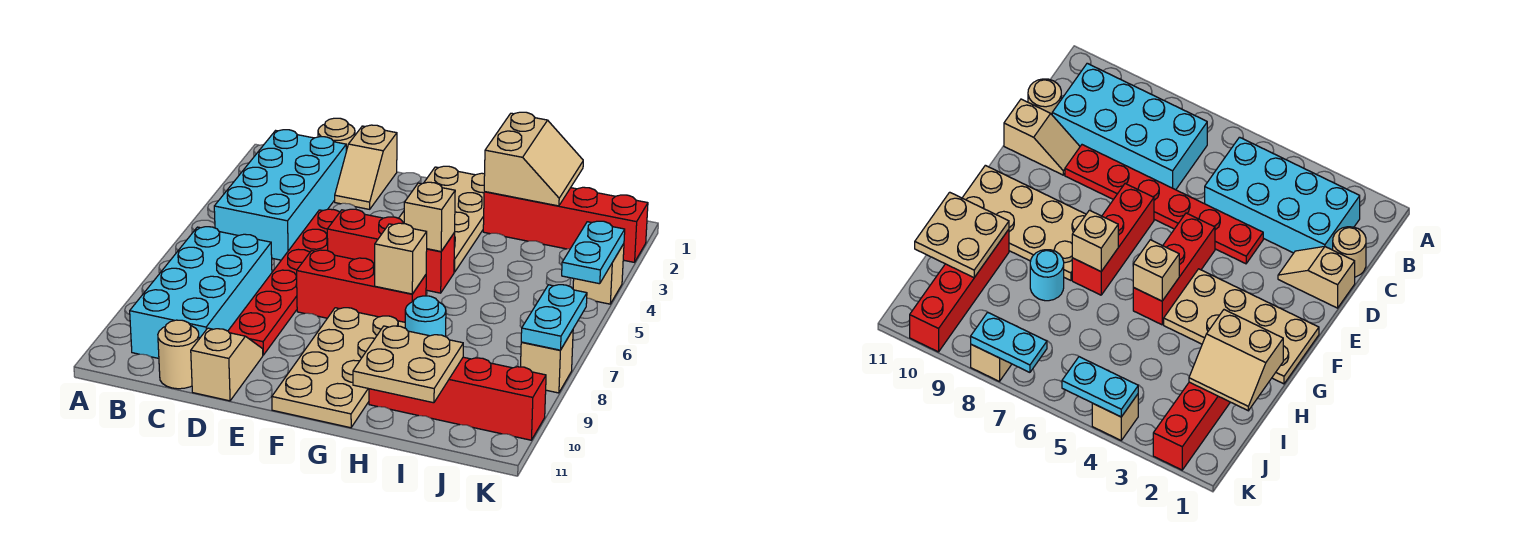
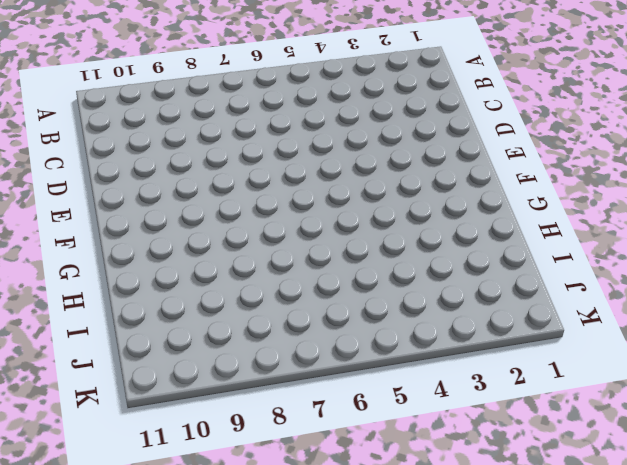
none -> cyan brick B2:C5 level 1
none -> cyan brick B7:C10 level 1
none -> tan round brick C1 level 1

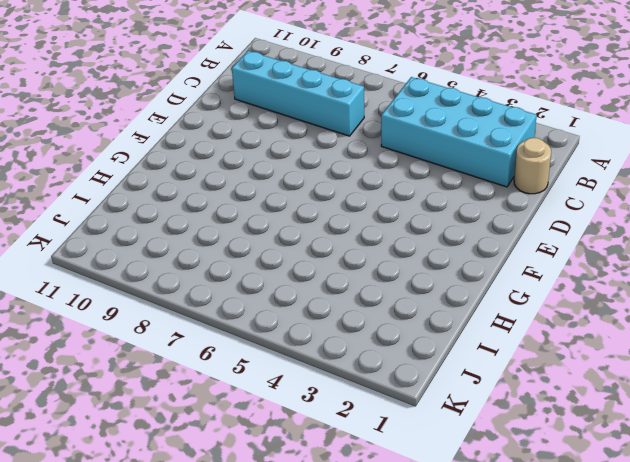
cyan brick C7:C10 level 1 -> cyan brick B7:C10 level 1
none -> tan round brick C11 level 1
none -> tan slope D1:D2 level 1 top 1
none -> red plate D4:D9 level 1

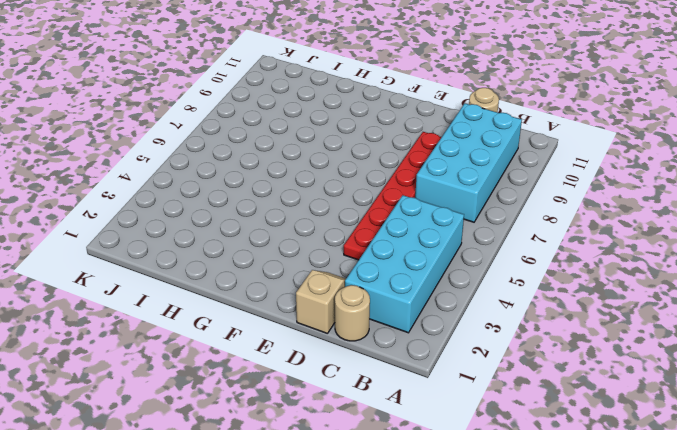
none -> tan slope D10:D11 level 1 top 11
none -> red brick E5:G5 level 1
none -> red brick E7:G7 level 1

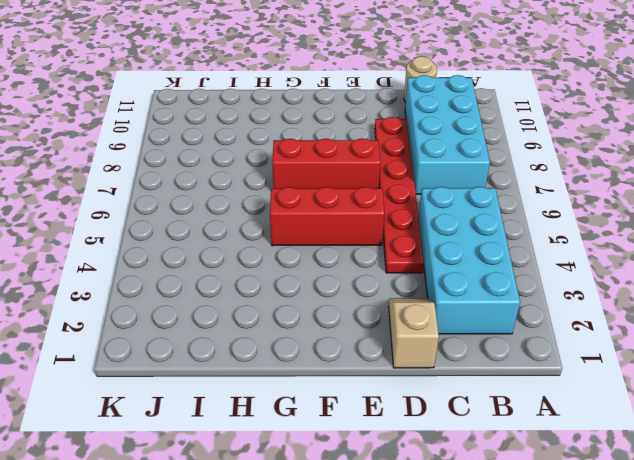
none -> tan round brick C1 level 1
none -> tan slope D10:D11 level 1 top 11
none -> tan plate F1:G4 level 1

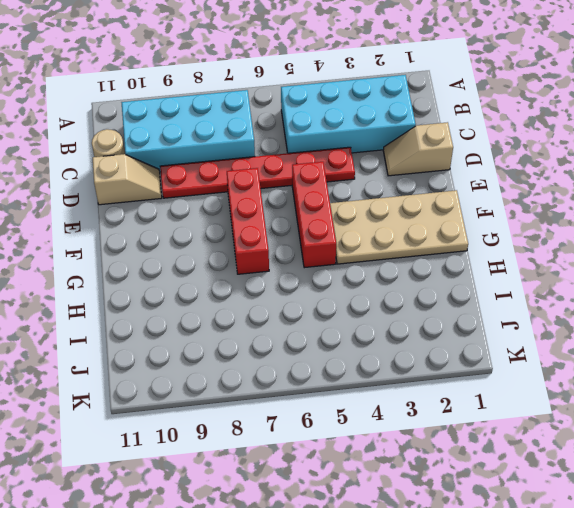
none -> tan round brick C1 level 1
none -> tan plate F8:G11 level 1
none -> red brick H2:K2 level 1

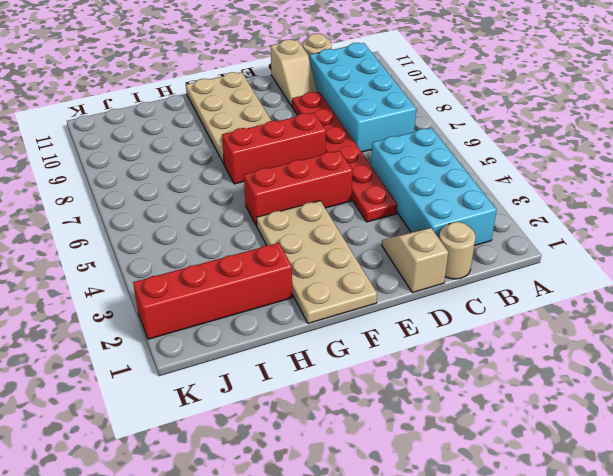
none -> cyan round brick H8 level 1
none -> red brick H10:K10 level 1
none -> tan brick K4 level 1

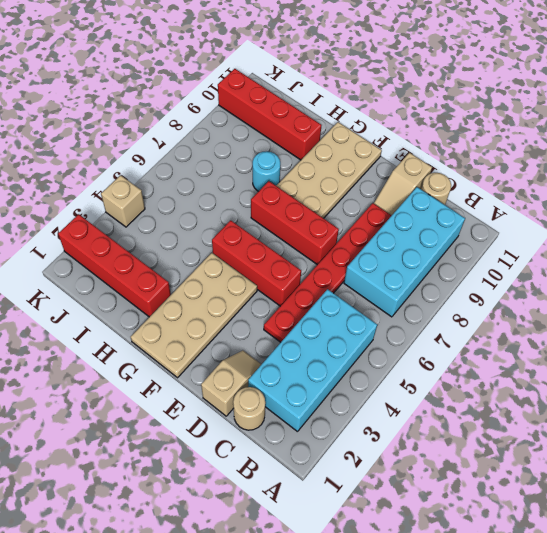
none -> tan brick K8 level 1
none -> tan brick G5 level 2
none -> tan brick G7 level 2

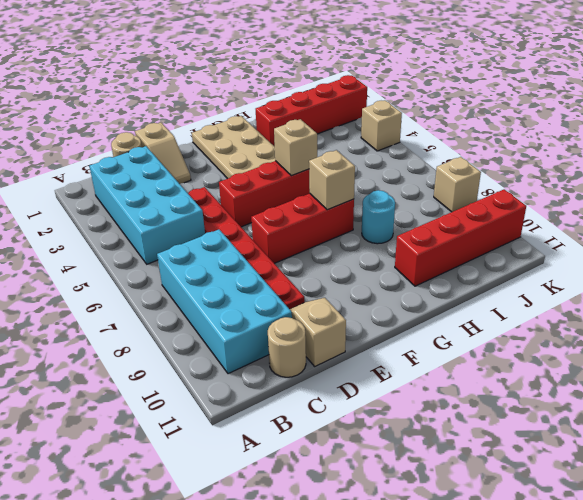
none -> tan plate F8:G11 level 1
none -> tan slope H1:I2 level 2 top H
none -> tan plate H10:I11 level 2

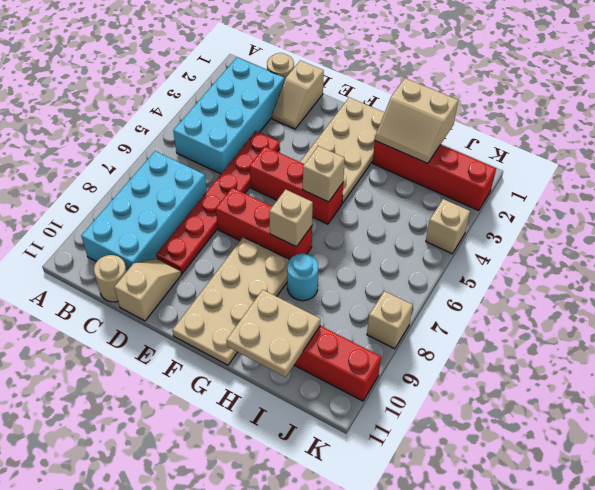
tan slope H1:I2 level 2 top 1 -> tan slope H1:I2 level 2 top H
none -> cyan plate K4:K5 level 2
none -> cyan plate K7:K8 level 2

